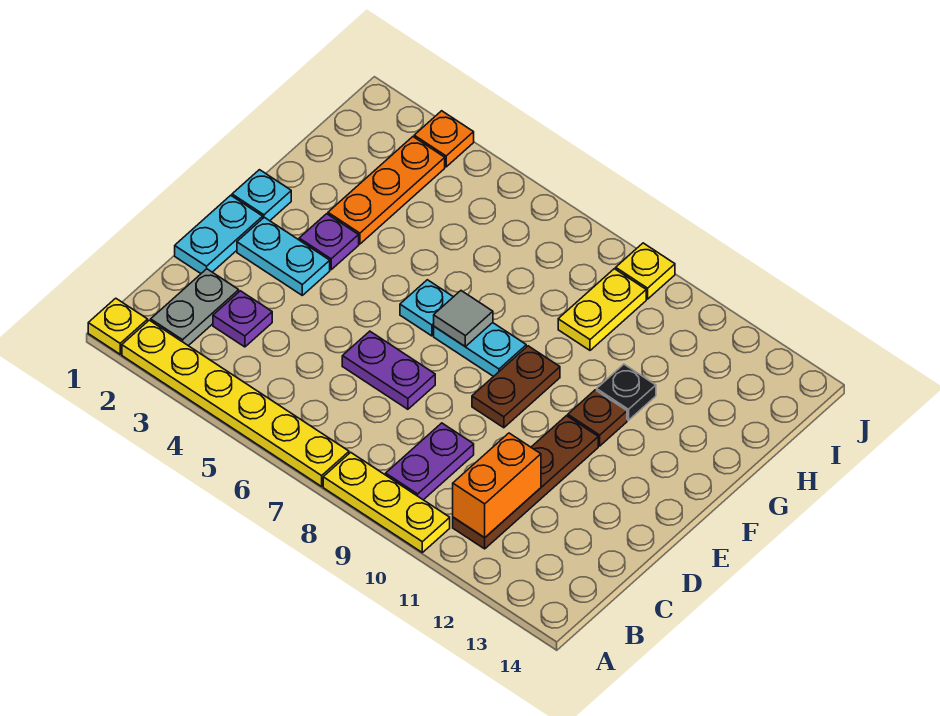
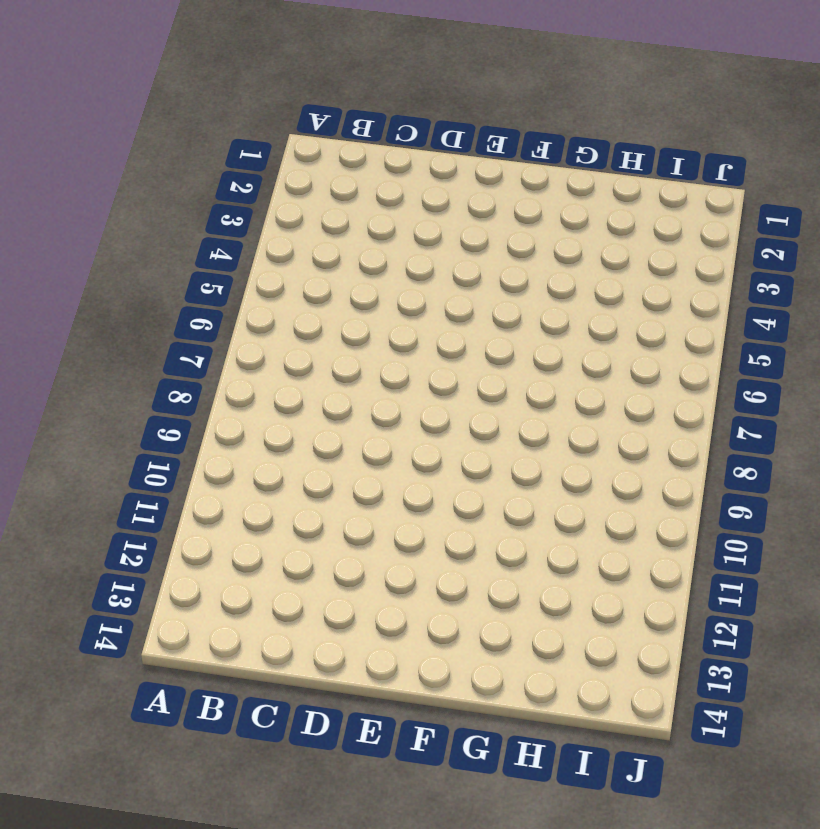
none -> yellow plate A1 level 1
none -> yellow plate A2:A7 level 1
none -> yellow plate A8:A10 level 1

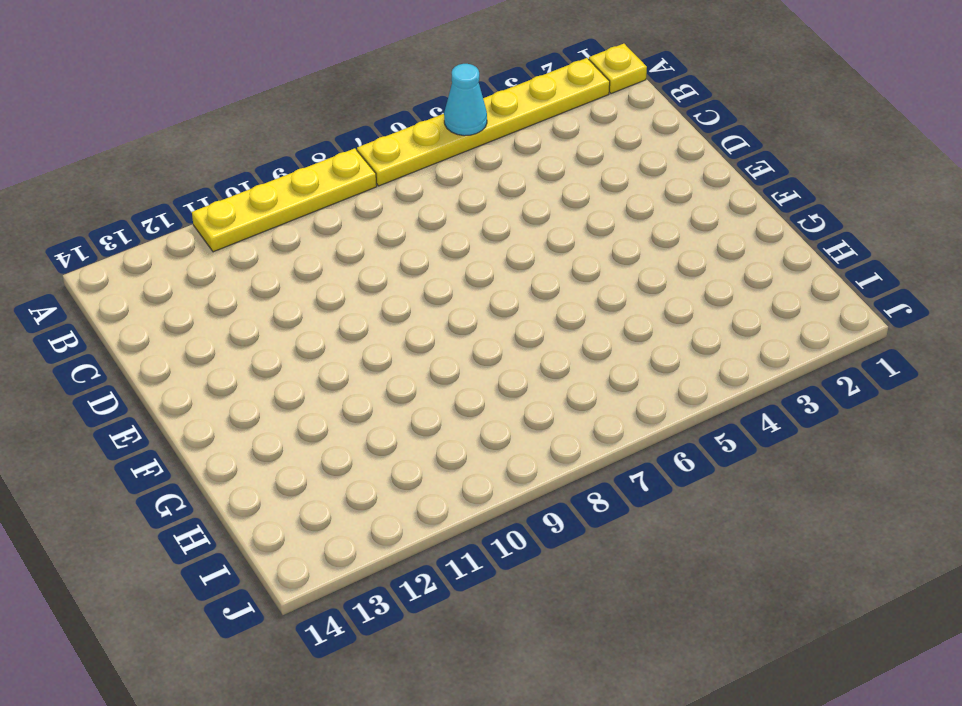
cyan cone A5 level 2 -> none
yellow plate A8:A11 level 1 -> yellow plate A8:A10 level 1
none -> grey plate B2:C2 level 1
none -> purple plate B9:C9 level 1
none -> brown plate B11:E11 level 1

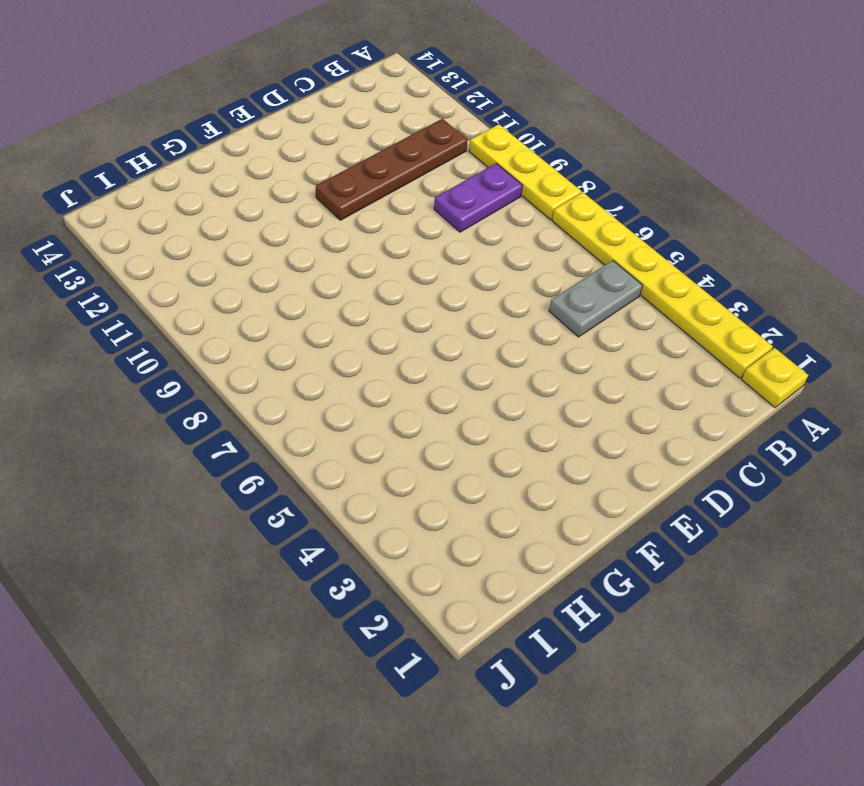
grey plate B5:C5 level 1 -> grey plate B2:C2 level 1
none -> purple plate C3 level 1
none -> cyan plate D1:E1 level 1
none -> purple plate D6:D7 level 1

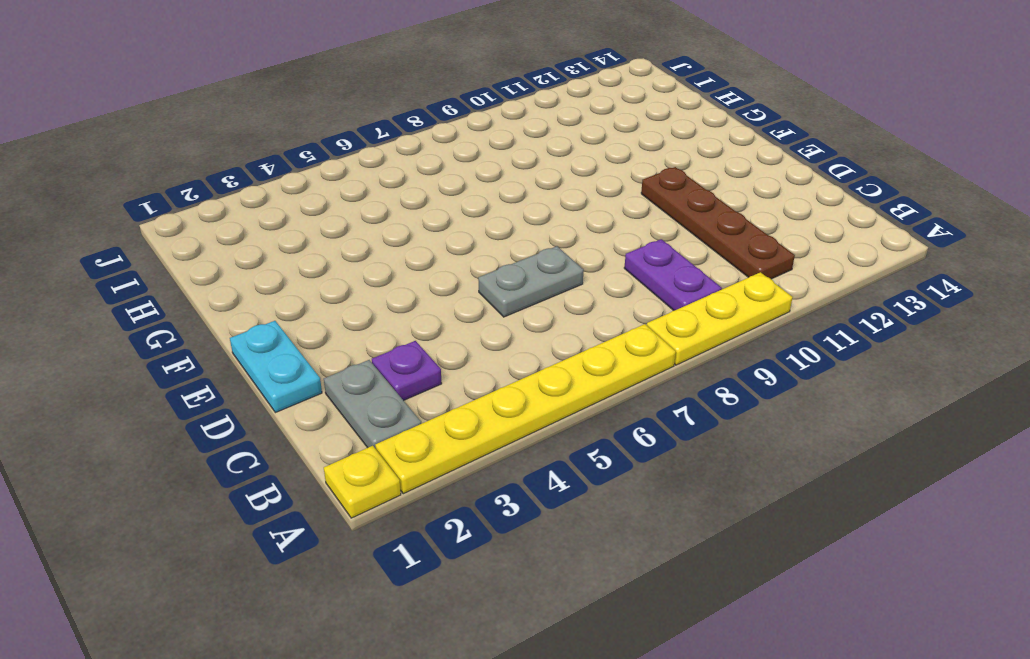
grey plate D6:D7 level 1 -> purple plate D6:D7 level 1
none -> cyan plate E2:E3 level 1
none -> brown plate E9:F9 level 1
none -> cyan plate F1 level 1

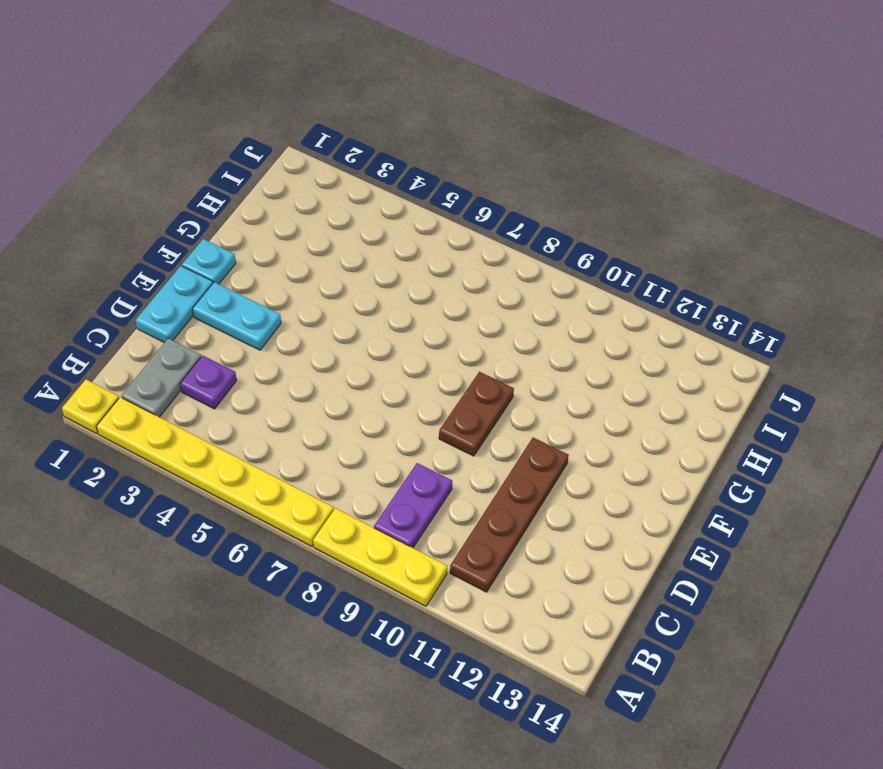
none -> purple plate D6:D7 level 1
none -> purple plate F3 level 1
none -> cyan plate F6 level 1

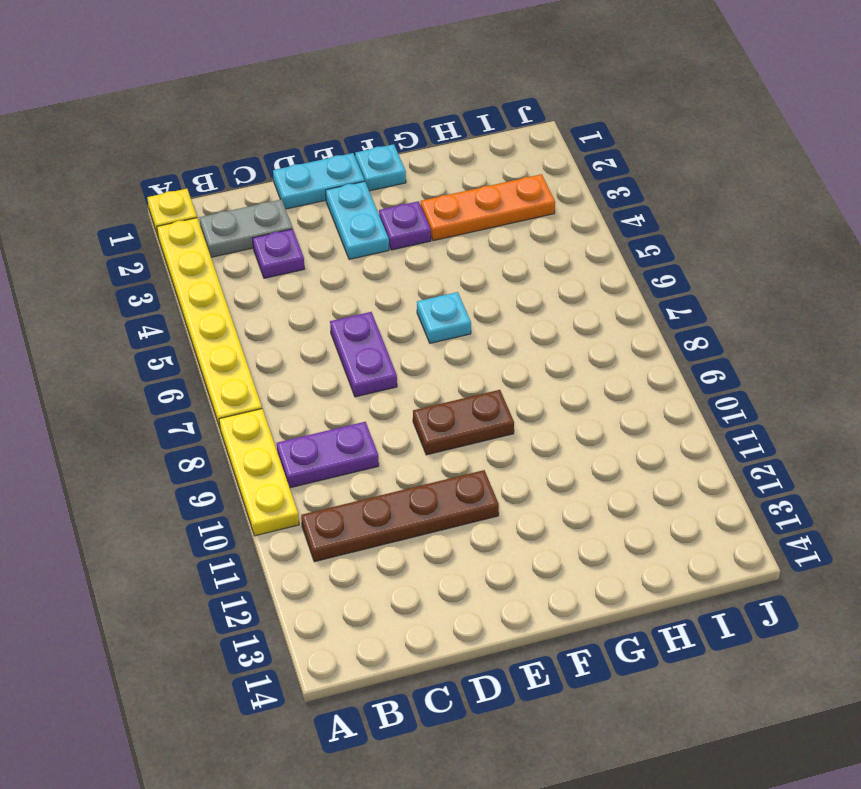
none -> cyan plate F7:F8 level 1
none -> brown plate F11 level 1
none -> black plate G11 level 1

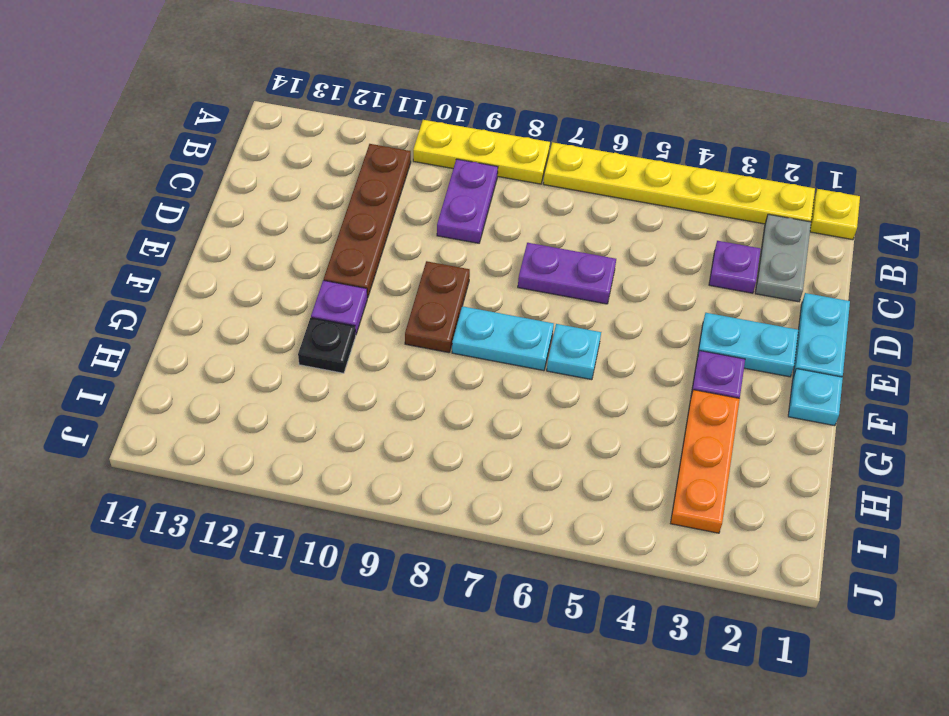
purple plate F11 level 1 -> brown plate F11 level 1
none -> yellow plate H9:I9 level 1
none -> orange plate J3 level 1
none -> yellow plate J9 level 1

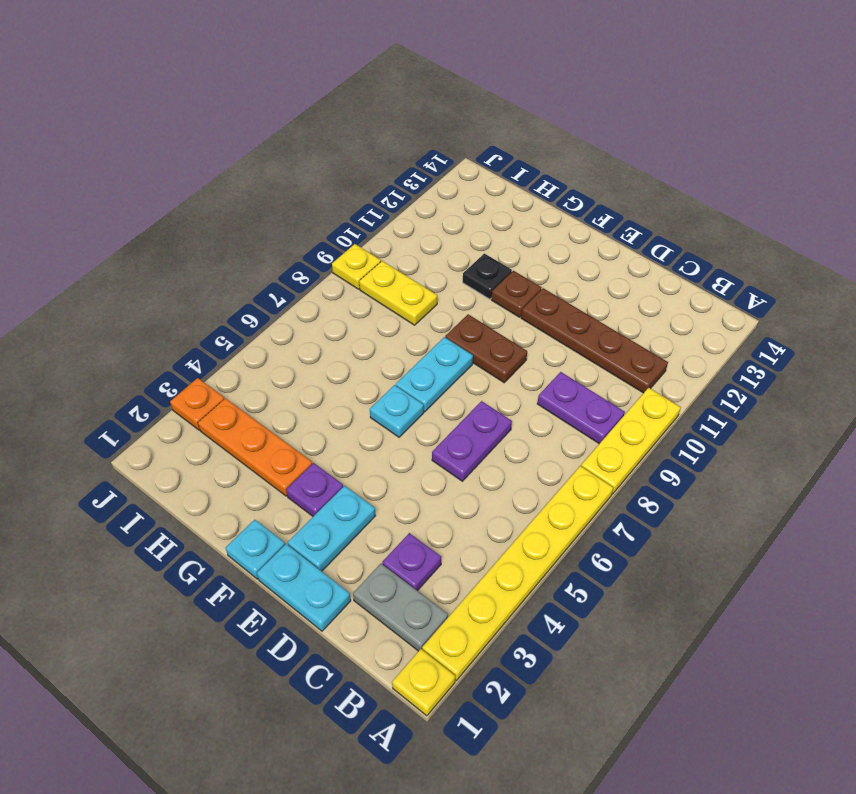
none -> orange brick B11:C11 level 2
none -> grey tile F7 level 2

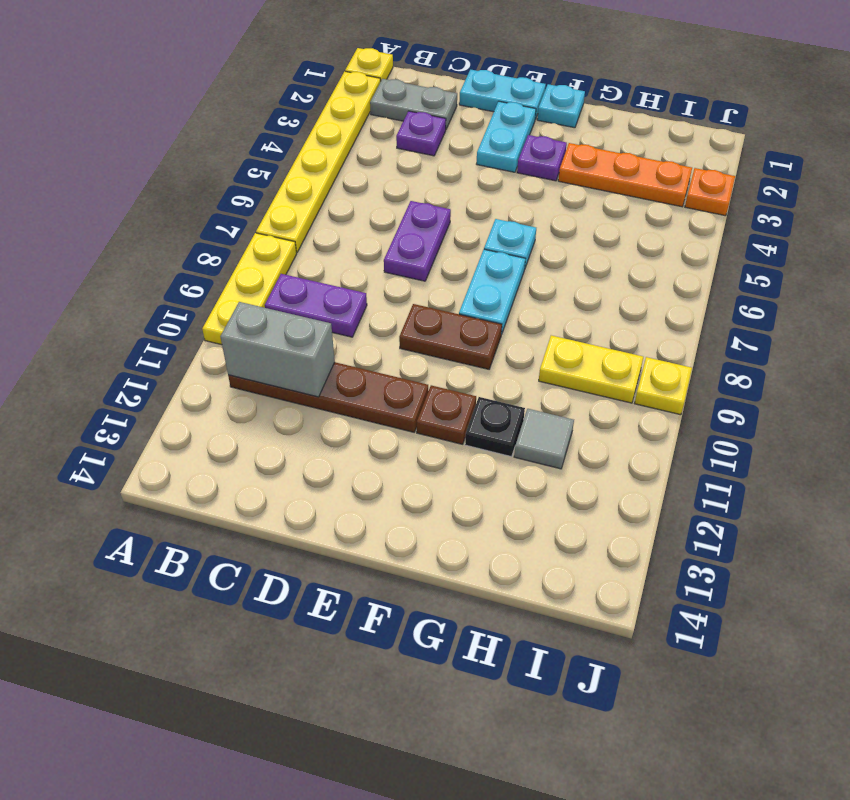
grey brick B11:C11 level 2 -> orange brick B11:C11 level 2
grey tile H11 level 1 -> grey tile F7 level 2

